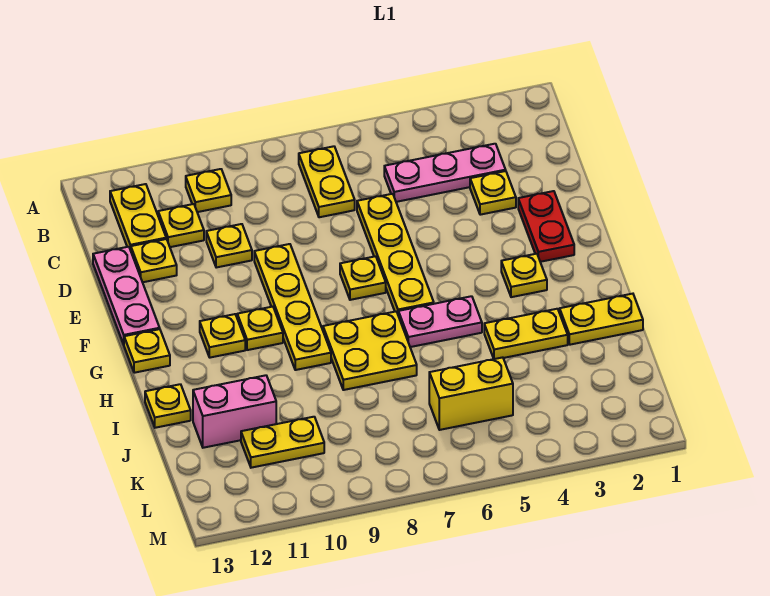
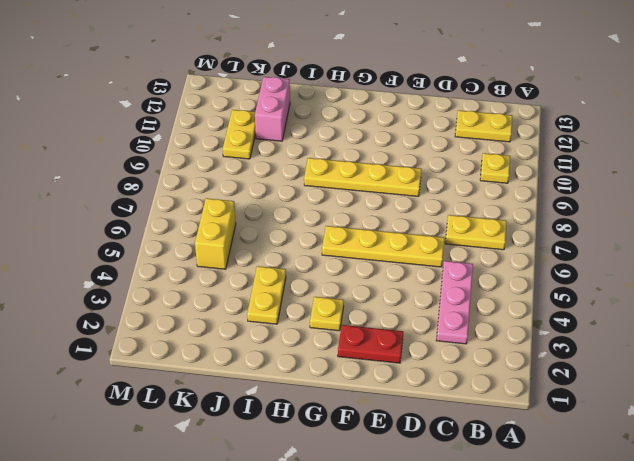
none -> yellow plate C11 level 1
none -> yellow plate D3 level 1
none -> yellow plate D10 level 1

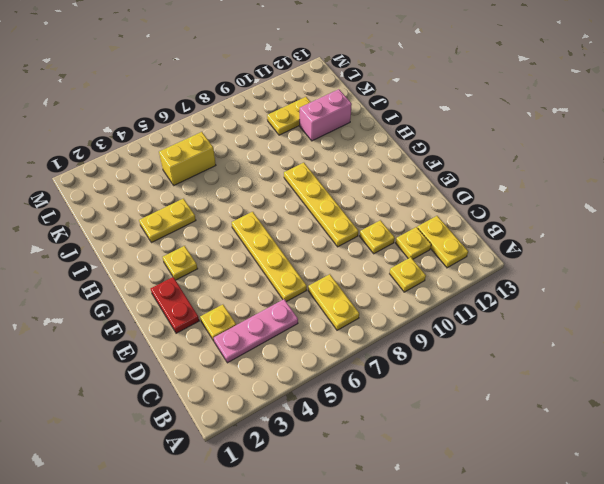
none -> yellow plate D12 level 1
none -> pink plate D13:F13 level 1
none -> yellow plate F7 level 1

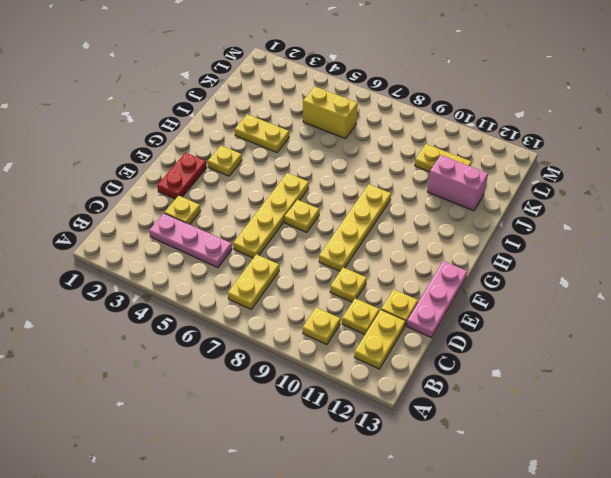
none -> yellow plate G10 level 1
none -> yellow plate G11 level 1
none -> yellow plate G13 level 1

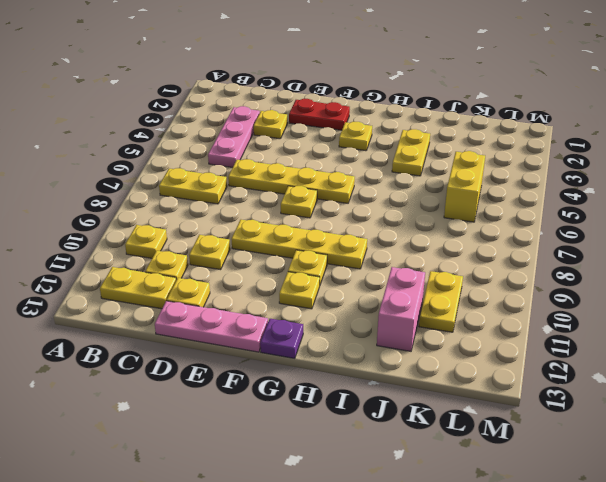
purple plate G13 level 1 -> yellow plate G13 level 1
none -> pink plate H5:H6 level 1
none -> yellow plate H7:I8 level 1
none -> yellow plate I1:I2 level 1

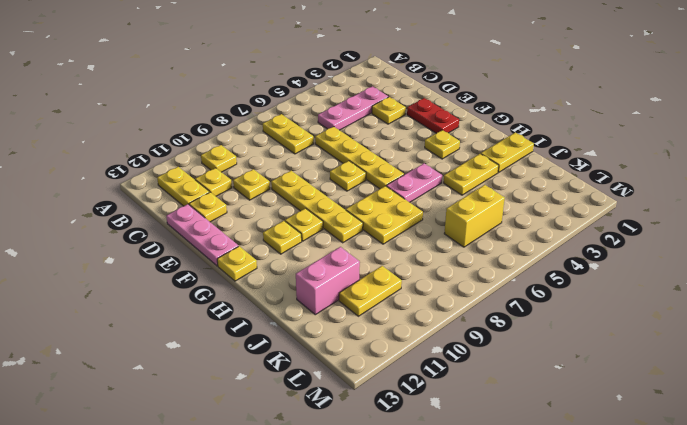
none -> yellow plate I13 level 1

